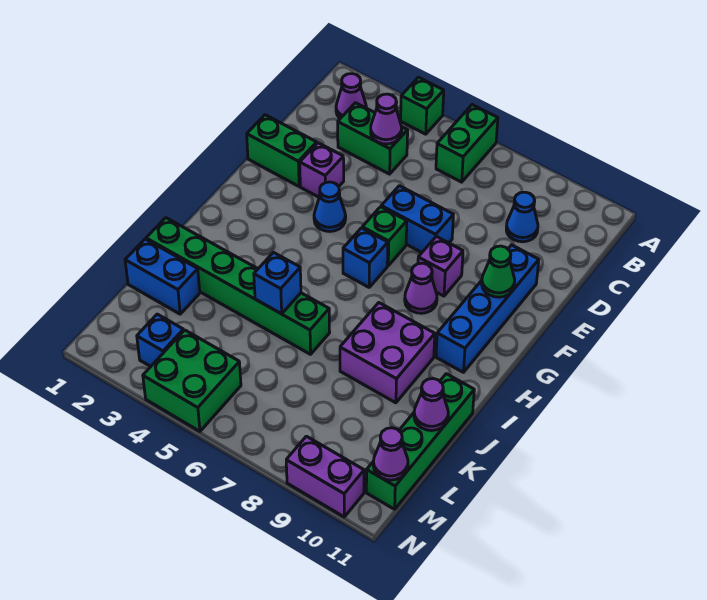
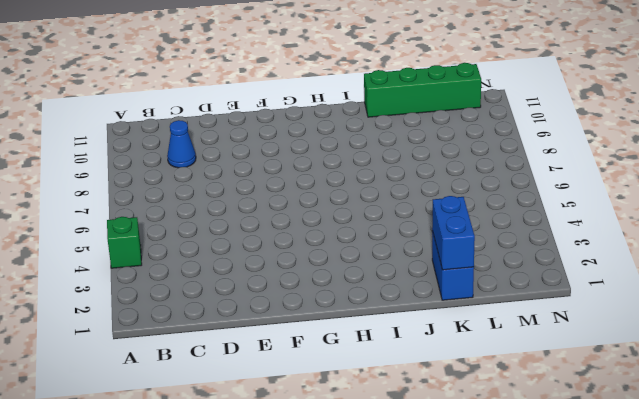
blue brick K1:K2 level 2 -> blue brick E6:E7 level 1
none -> green brick A6:B6 level 1
none -> purple cone B2 level 1
none -> green brick C3:C4 level 1

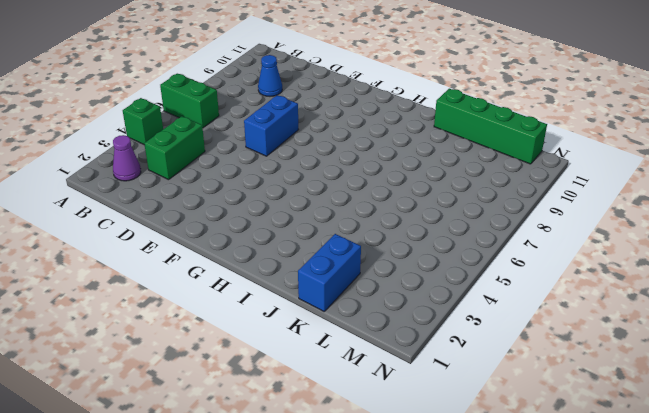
none -> green brick E1:E2 level 1
none -> purple brick E3 level 1
none -> blue brick E10:H10 level 1

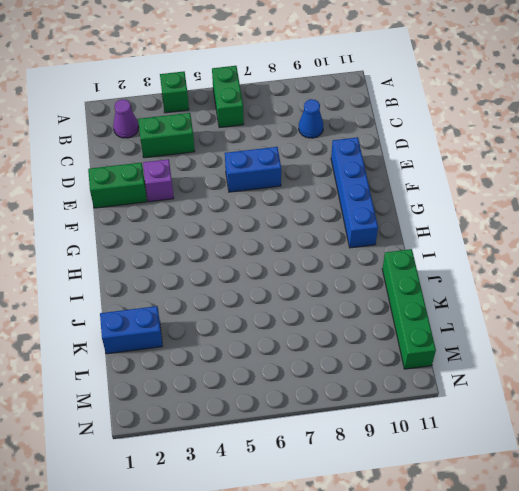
none -> blue cone F4 level 1
none -> green brick F6 level 1
none -> purple brick F8 level 1

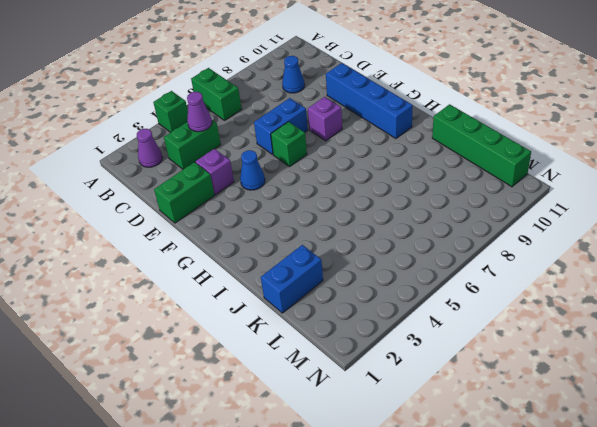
none -> blue brick G6 level 1
none -> purple cone G8 level 1
none -> purple brick I8:J9 level 1

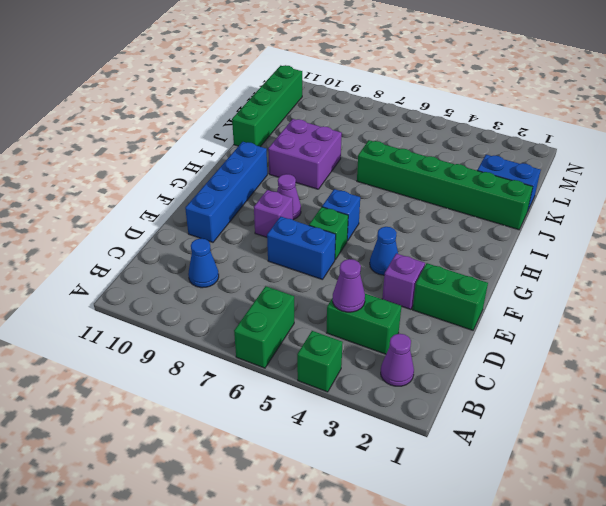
none -> blue brick M3 level 1
none -> green brick M4:N5 level 1
none -> purple brick N9:N10 level 1

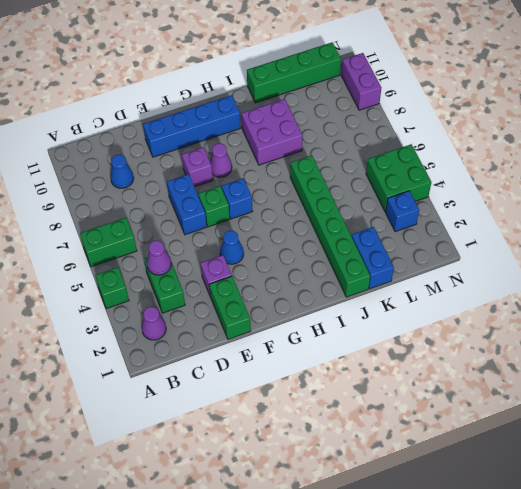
none -> green cone F10 level 2
none -> blue brick J5 level 2
none -> purple cone K11 level 2

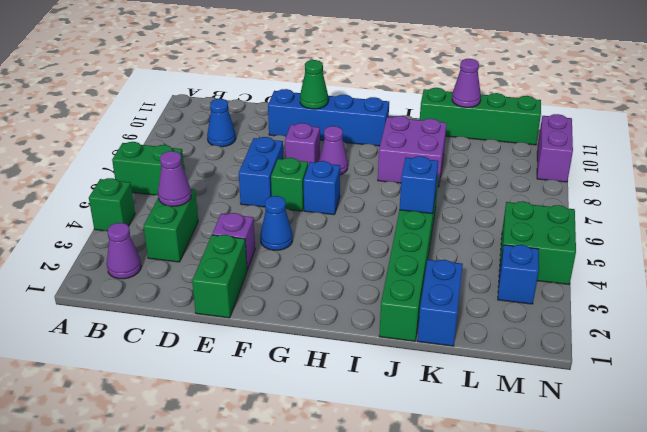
none -> purple cone M11 level 2

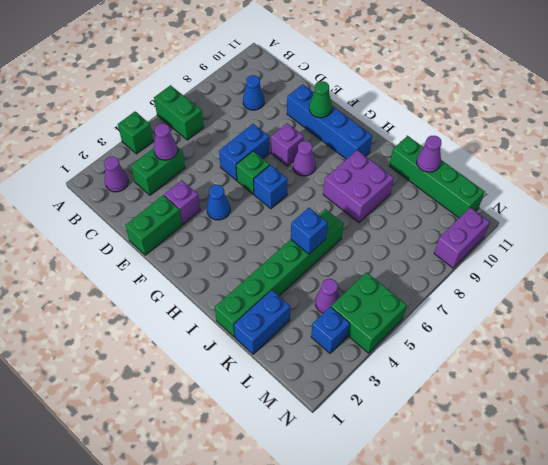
purple cone L4 level 1 -> purple cone M11 level 2

